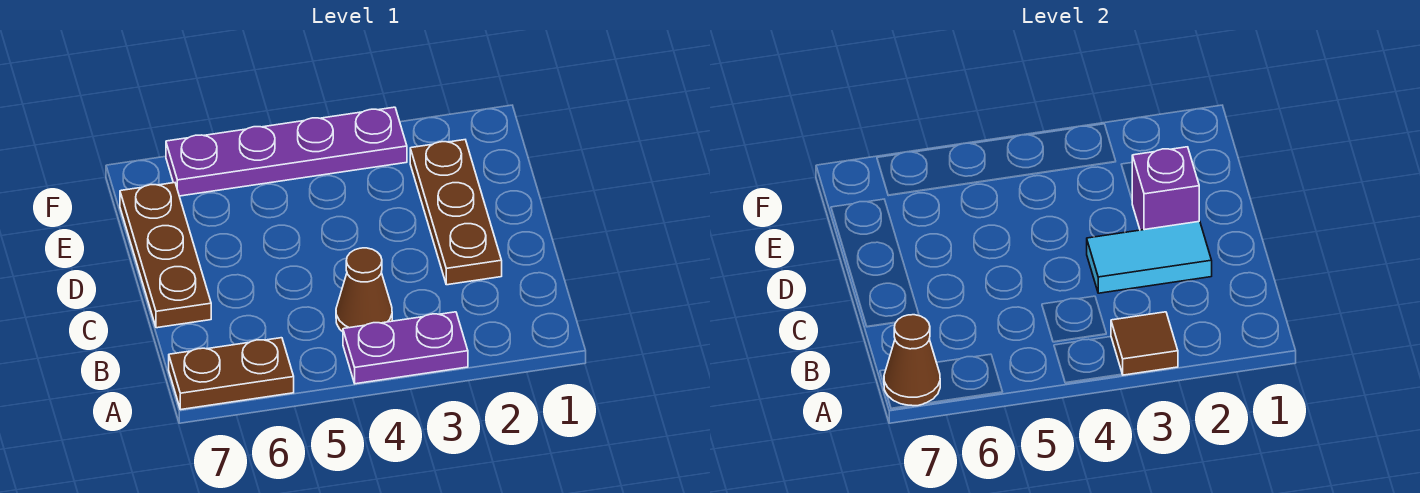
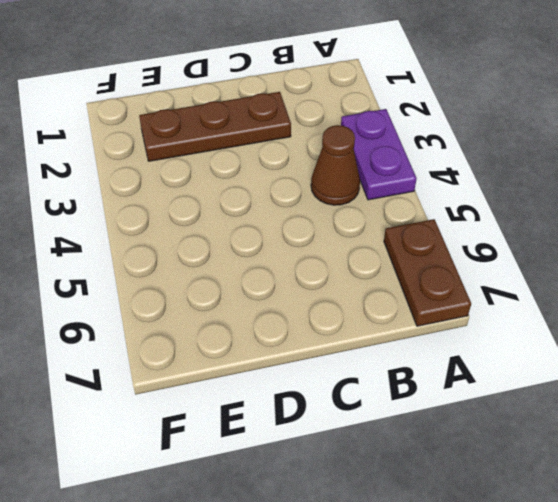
none -> brown plate C7:E7 level 1
none -> purple plate F3:F6 level 1

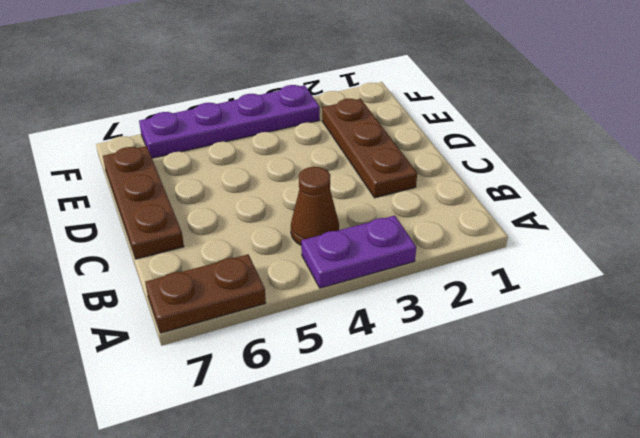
none -> brown tile A3 level 2
none -> brown cone A7 level 2

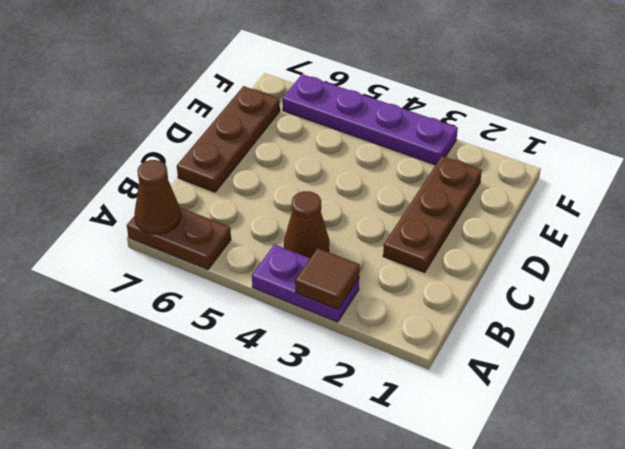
none -> cyan tile C2:C3 level 2
none -> purple brick D2 level 2

